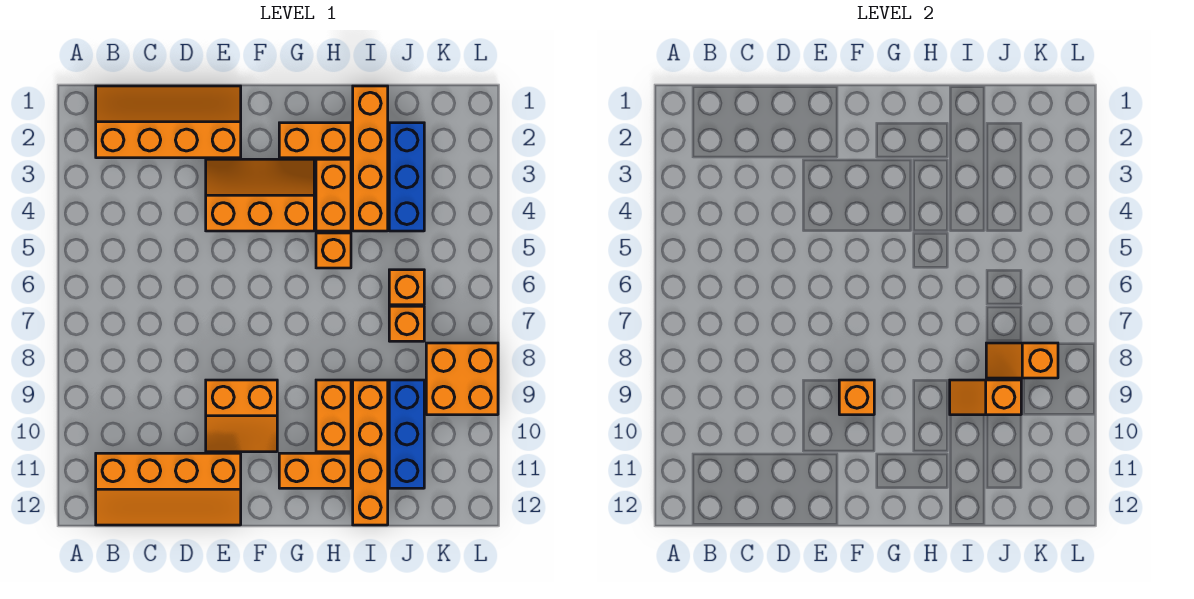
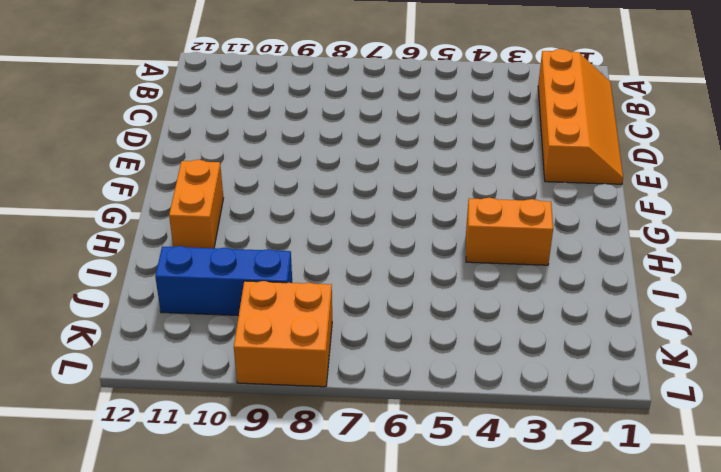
none -> orange slope B11:E12 level 1 top 11
none -> orange slope E3:G4 level 1 top 4
none -> orange slope E9:F10 level 1 top 9

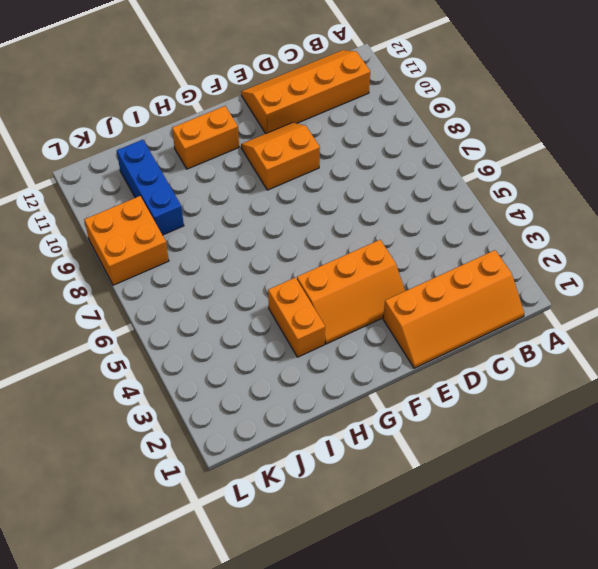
none -> orange brick G2:H2 level 1
none -> orange brick H5 level 1
none -> orange brick H9:H10 level 1

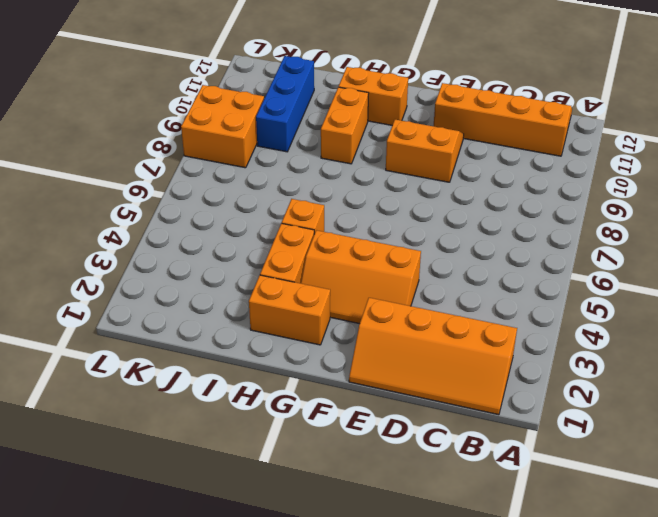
none -> orange brick I1:I4 level 1
none -> orange brick I9:I12 level 1
none -> blue brick J2:J4 level 1

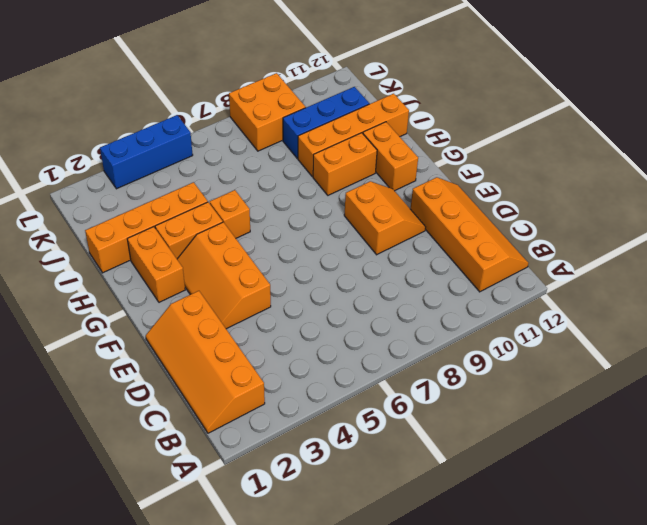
blue brick L3:L5 level 1 -> blue brick J2:J4 level 1
none -> orange brick J6 level 1
none -> orange brick J7 level 1
none -> orange brick F9 level 2

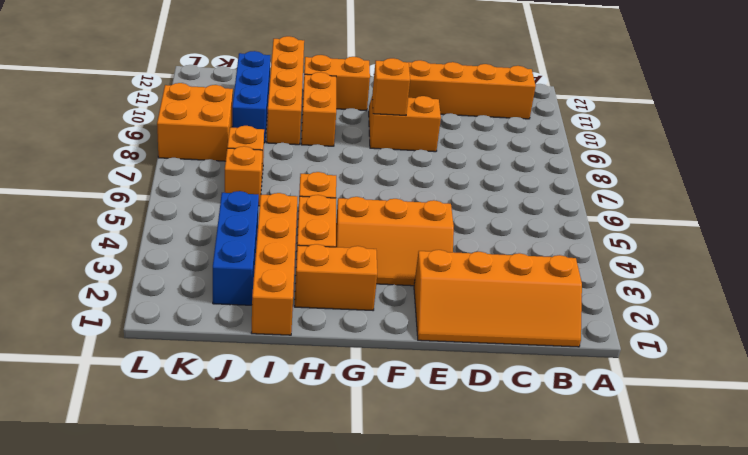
none -> orange slope I9:J9 level 2 top J
none -> orange slope J8:K8 level 2 top K

